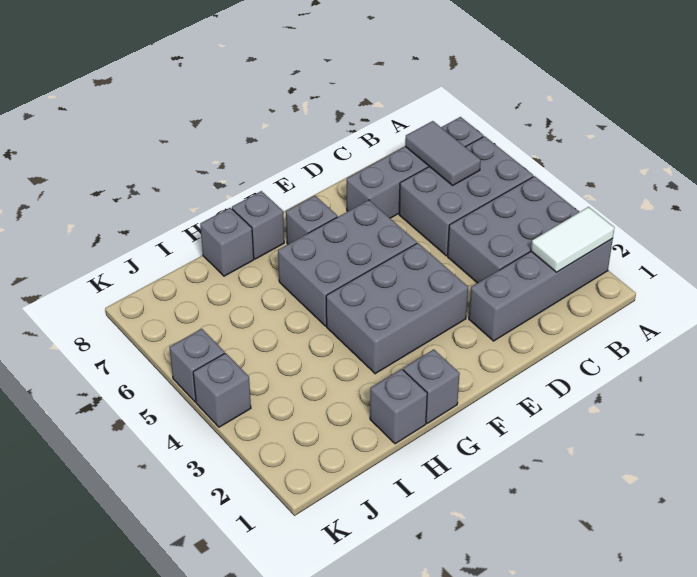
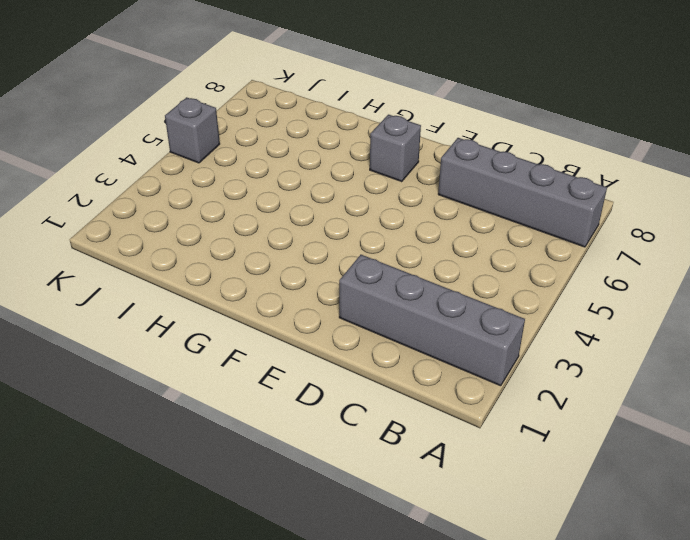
none -> grey brick A3:C4 level 1
none -> grey brick A5:C6 level 1
none -> grey brick E3:G4 level 1

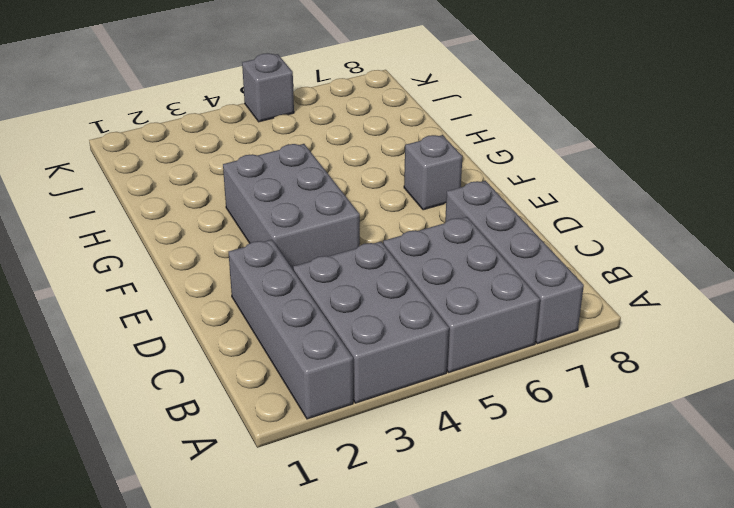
none -> grey brick E5:G6 level 1
none -> grey brick G1 level 1
none -> grey brick G8 level 1

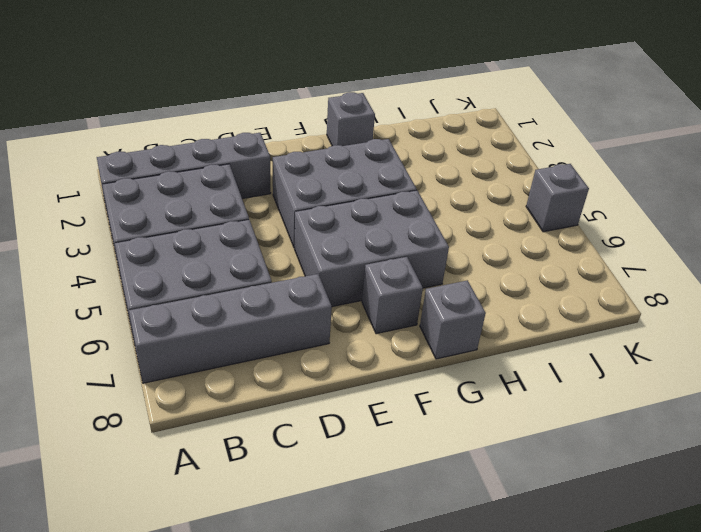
none -> grey brick H1 level 1
none -> grey brick H8 level 1
none -> grey brick K4 level 1

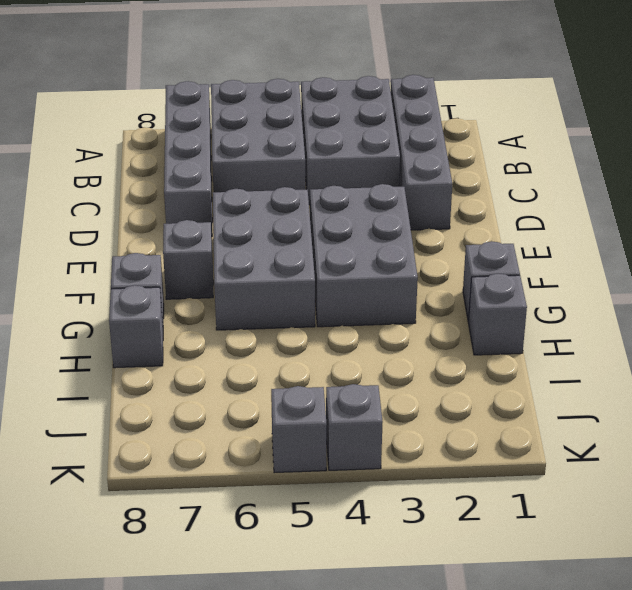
none -> white tile A2:B2 level 2
none -> grey tile B6:B7 level 2

